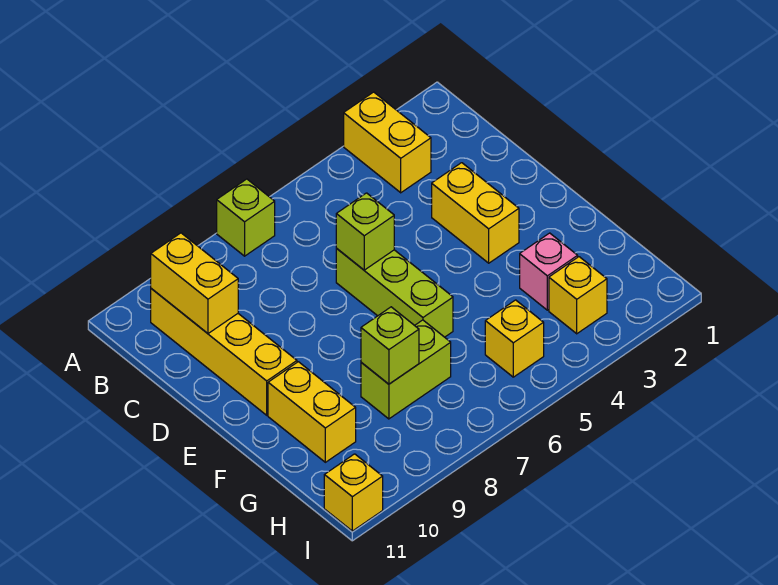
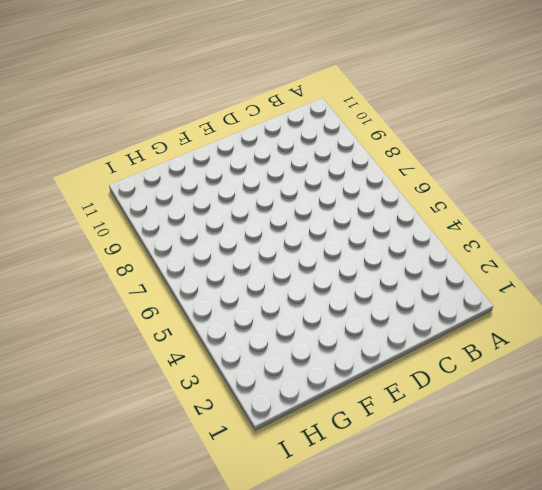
none -> yellow brick A3:B3 level 1
none -> lime brick A7 level 1
none -> yellow brick B10:E10 level 1

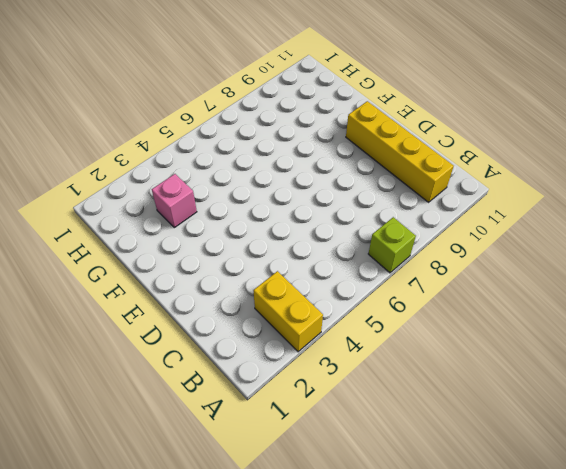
none -> yellow brick D3:E3 level 1
none -> lime brick D6:F6 level 1
none -> yellow brick F10:G10 level 1

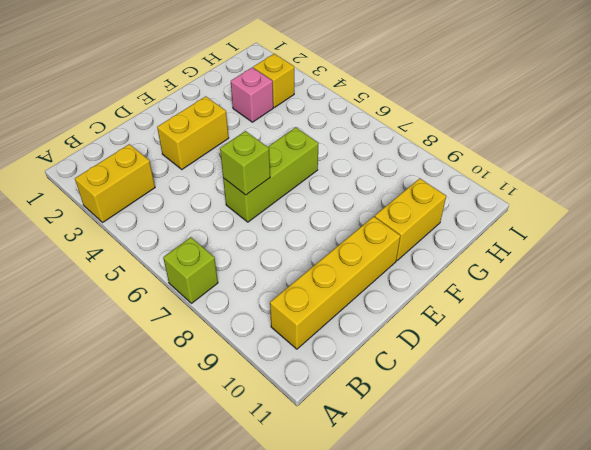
none -> lime brick G7:G8 level 1
none -> yellow brick H5 level 1
none -> yellow brick I11 level 1

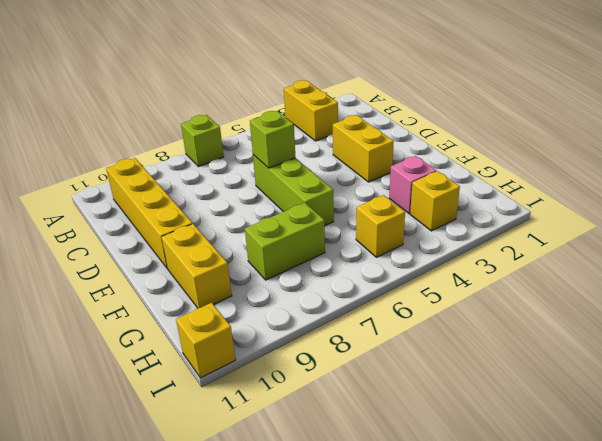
none -> yellow brick B10:C10 level 2
none -> lime brick G8 level 2

